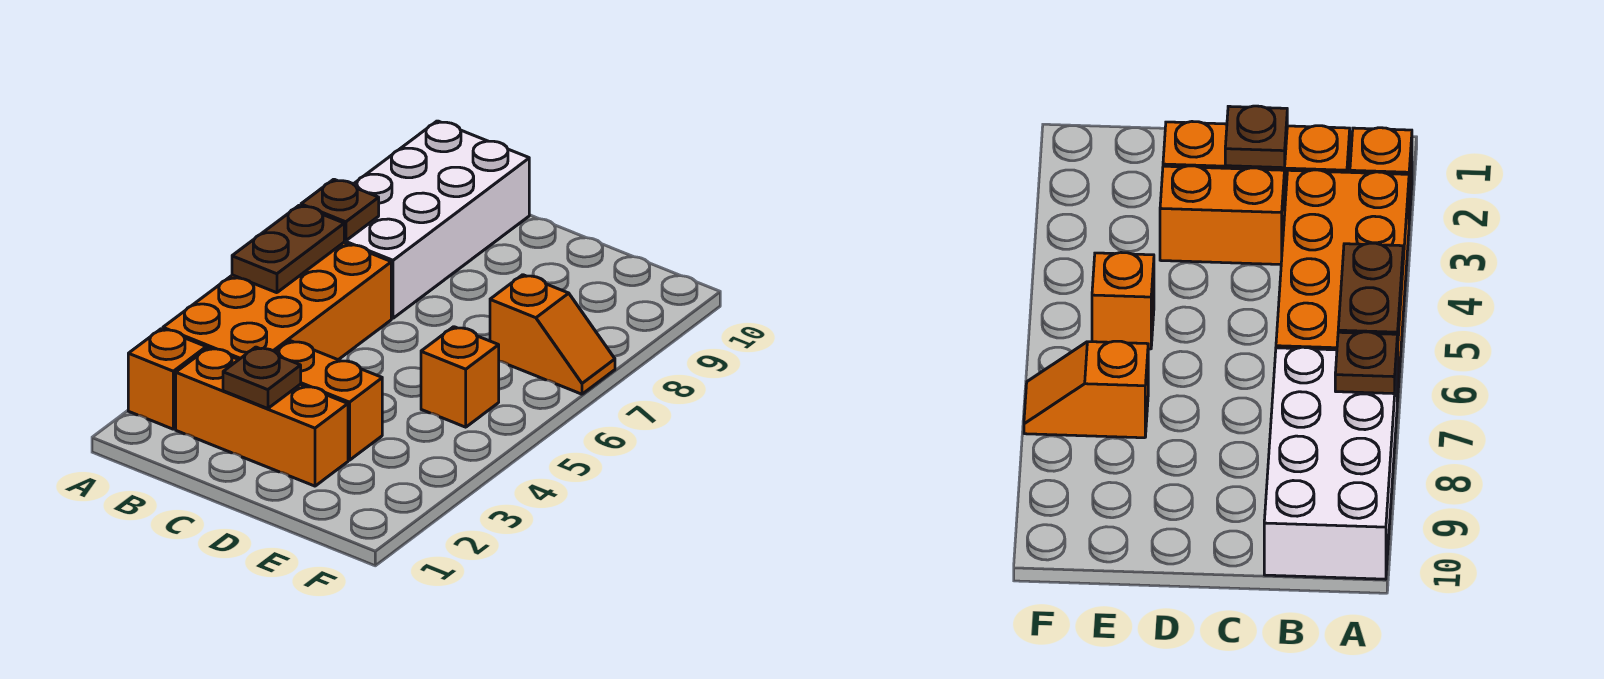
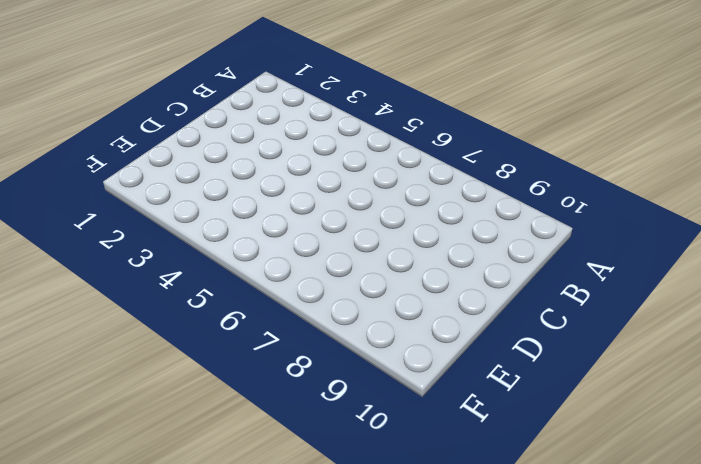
none -> orange brick A2 level 1
none -> orange brick A3:B6 level 1

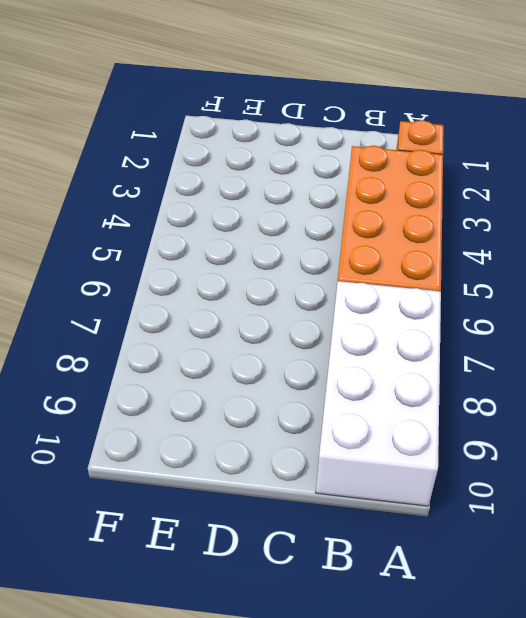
none -> orange brick B2:D2 level 1
none -> orange brick C3:D3 level 1

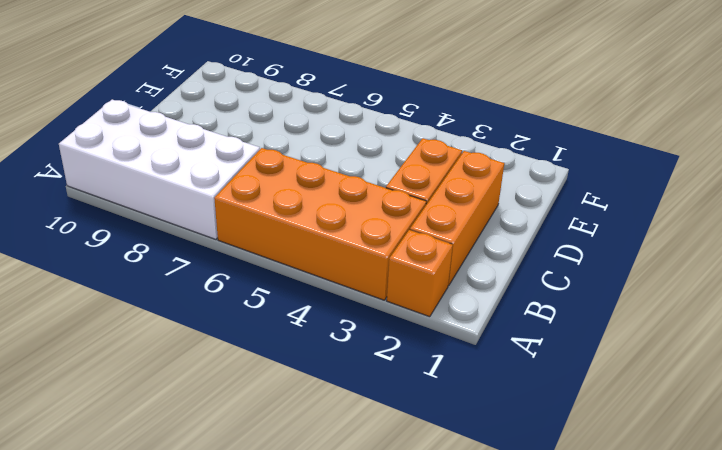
none -> orange brick E5 level 1
none -> orange slope E7:F7 level 1 top E

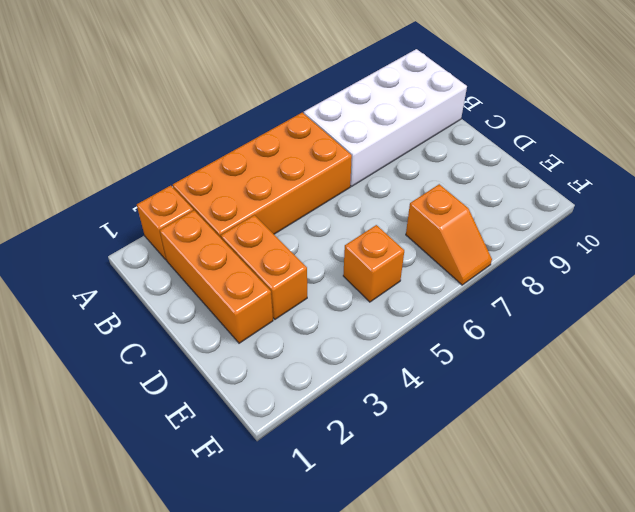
none -> brown plate A5:A6 level 2
none -> brown plate A7 level 2

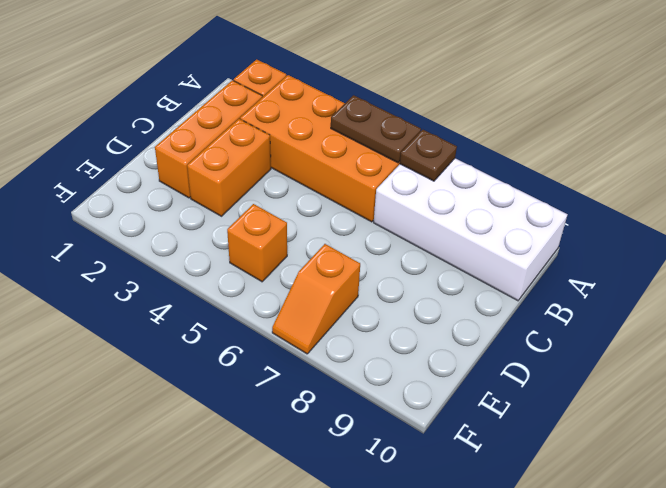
none -> brown plate C2 level 2

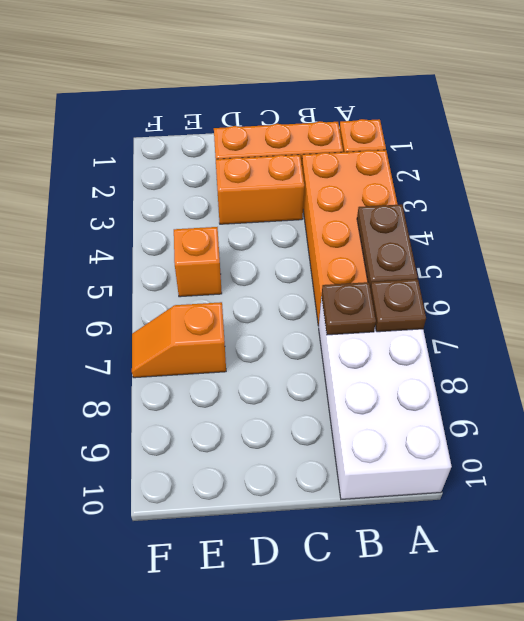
brown plate B7 level 2 -> brown plate C2 level 2

